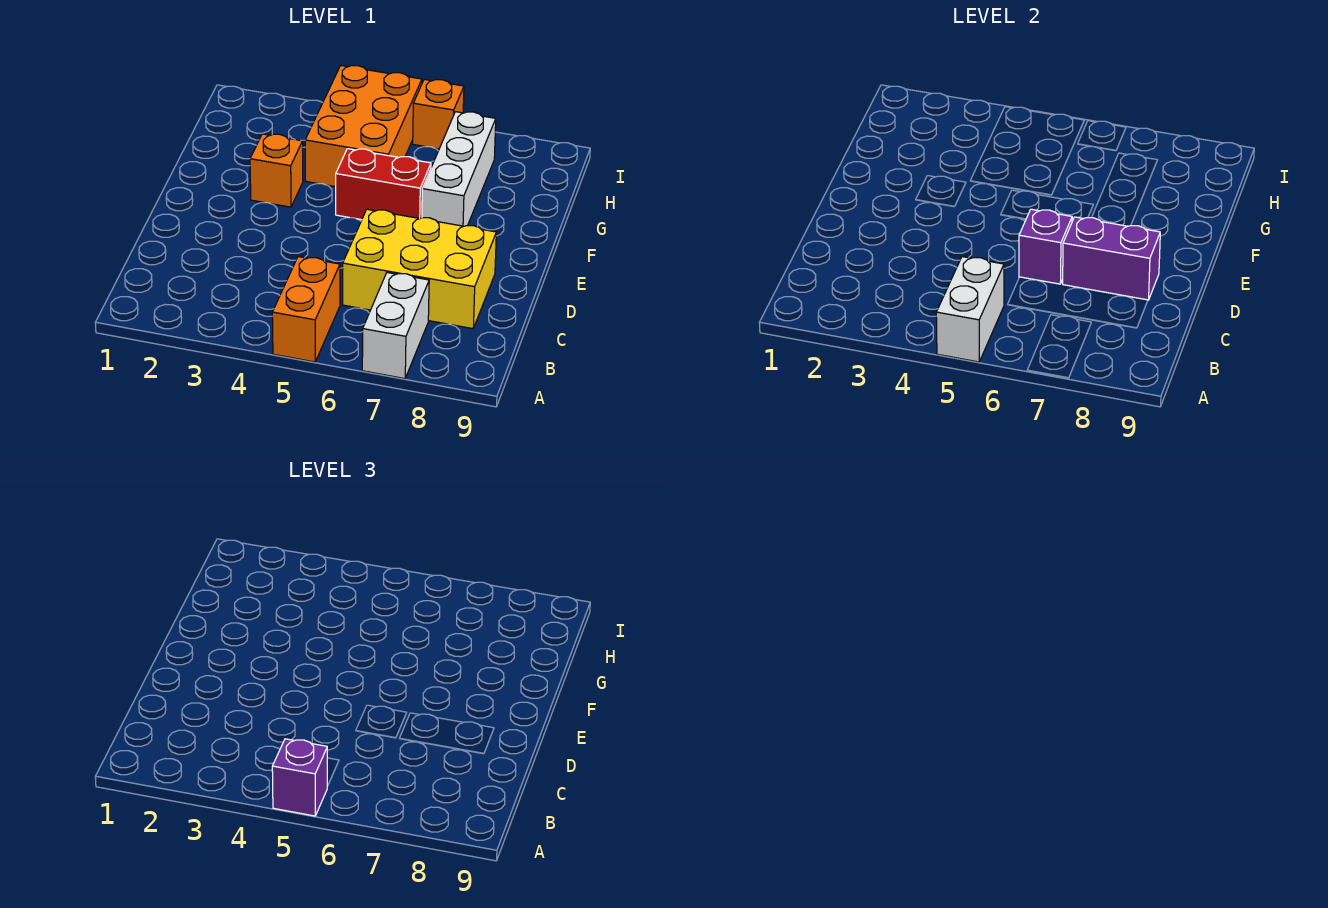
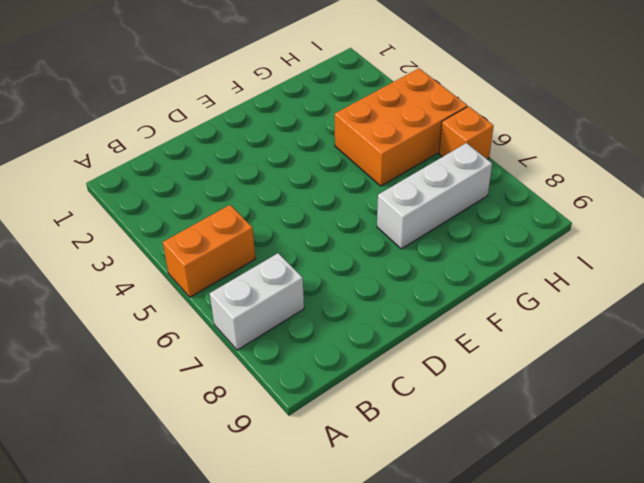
none -> yellow brick C6:D8 level 1
none -> orange brick F3 level 1
none -> red brick F5:F6 level 1

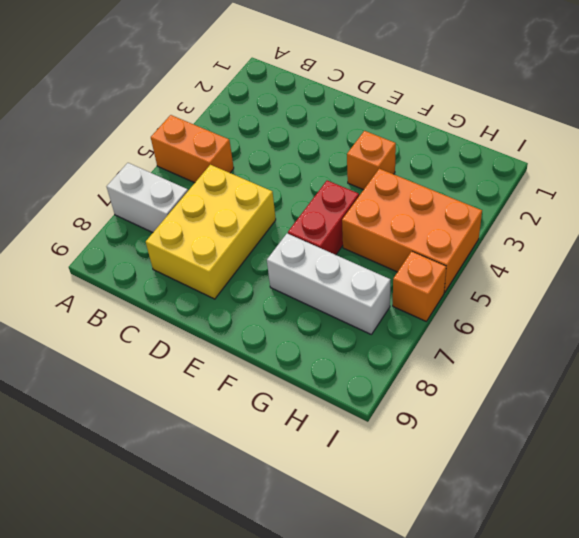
none -> white brick A5:B5 level 2
none -> purple brick D6 level 2
none -> purple brick D7:D8 level 2

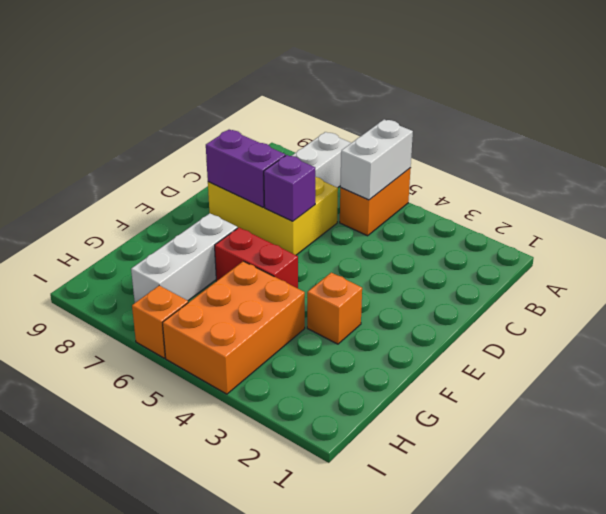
none -> purple brick A5 level 3

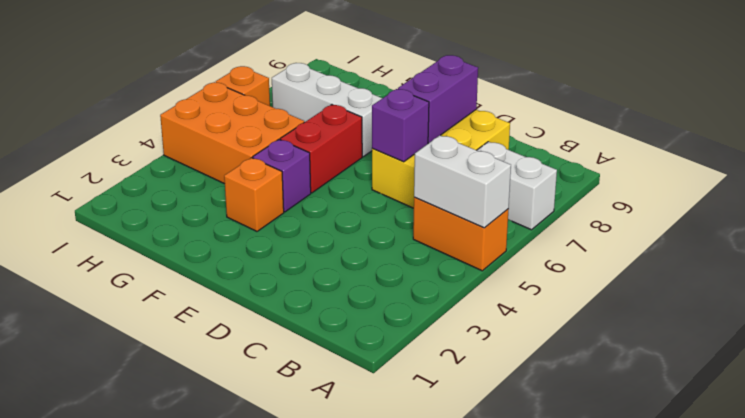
purple brick F4 level 1 -> purple brick A5 level 3

